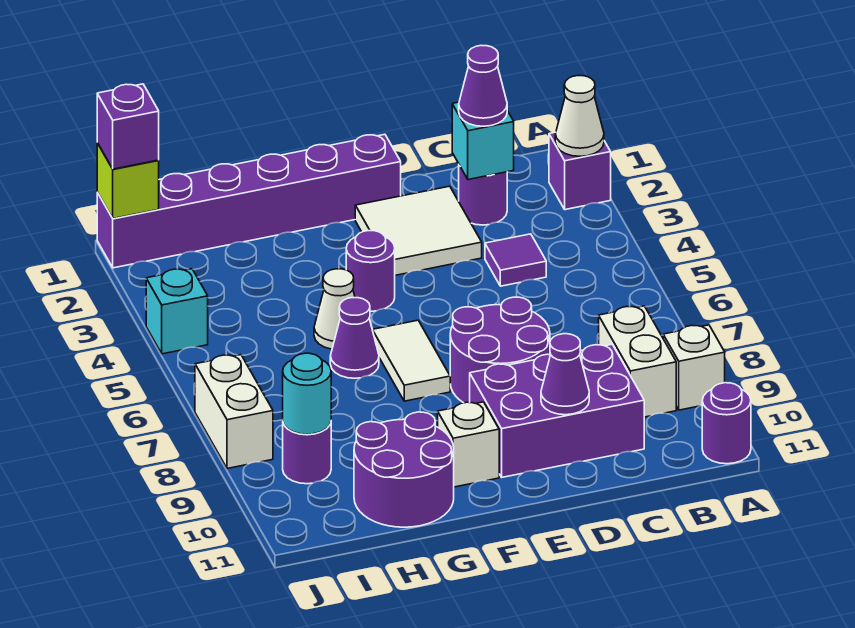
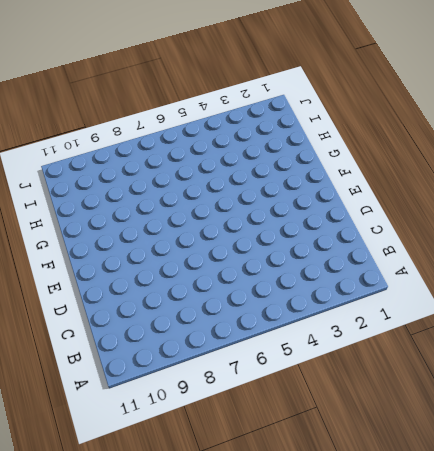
none -> purple brick A2 level 1
none -> white brick A9 level 1
none -> purple round brick A11 level 1

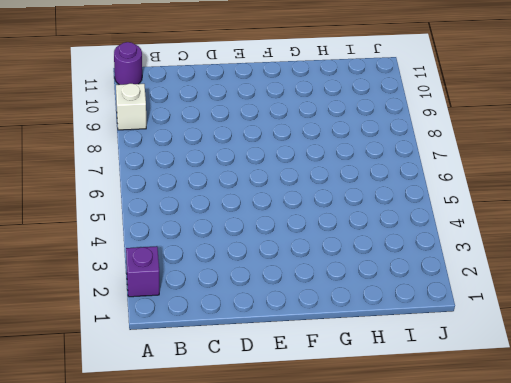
none -> white brick B8:B9 level 1
none -> purple round brick C2 level 1
none -> purple tile C4 level 1

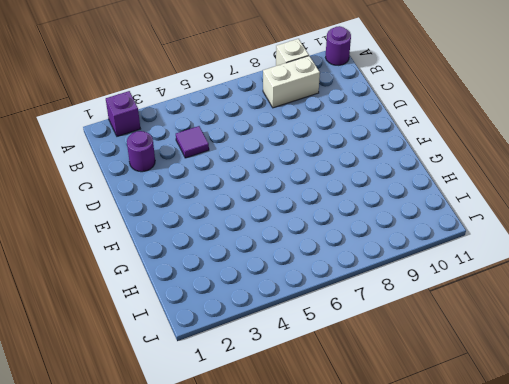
none -> purple brick C9:E10 level 1
none -> white tile D2:E3 level 1
none -> purple round brick D7:E8 level 1

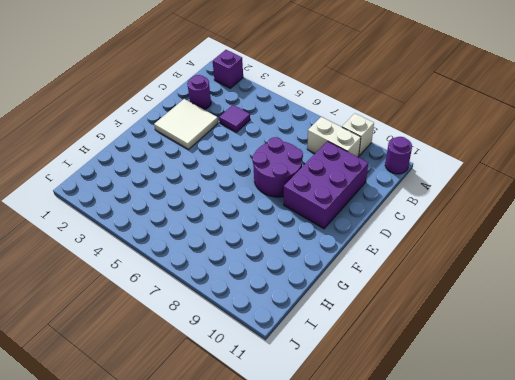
none -> purple brick E1:J1 level 1
none -> purple round brick F4 level 1
none -> white tile F6:F7 level 1

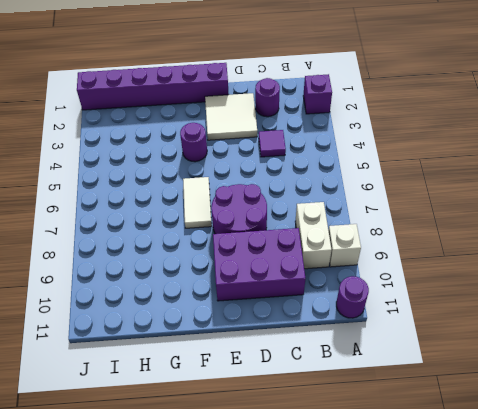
none -> white brick F10 level 1
none -> white cone G5 level 1
none -> purple cone G6 level 1

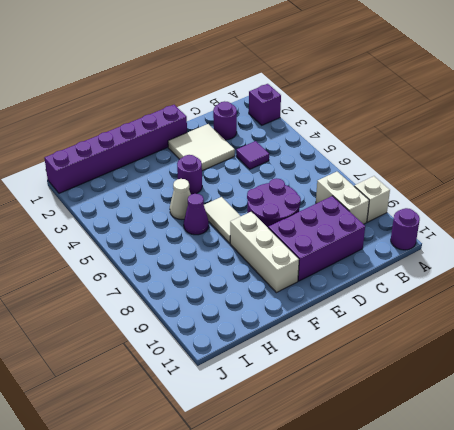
white brick F8:F10 level 1 -> white brick F10 level 1
none -> purple round brick G10:H11 level 1
none -> purple round brick I9 level 1
none -> cyan brick J4 level 1

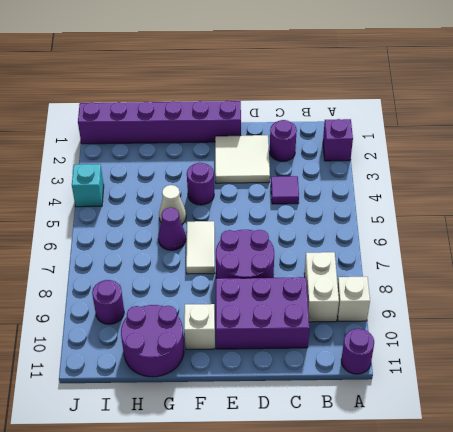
none -> white brick J7:J8 level 1
none -> white cone A2 level 2
none -> cyan brick C2 level 2

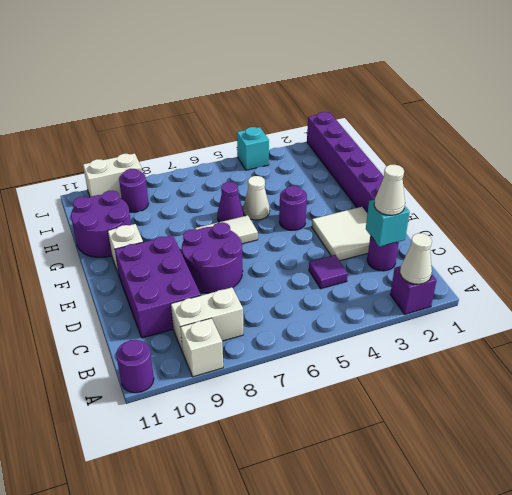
white cone C2 level 3 -> purple cone C2 level 3
white brick J9:J10 level 1 -> white brick J7:J8 level 1
none -> purple cone D10 level 2
none -> cyan round brick I9 level 2
none -> lime brick J1 level 2

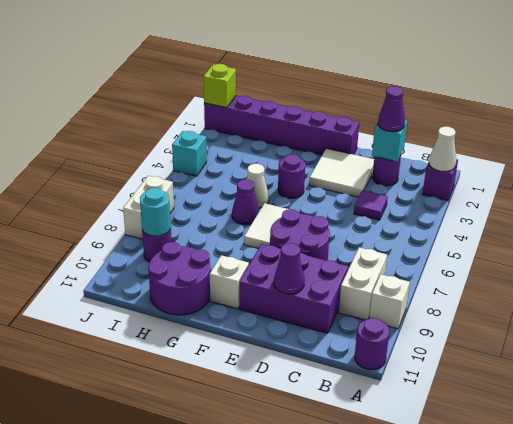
none -> purple brick J1 level 3

